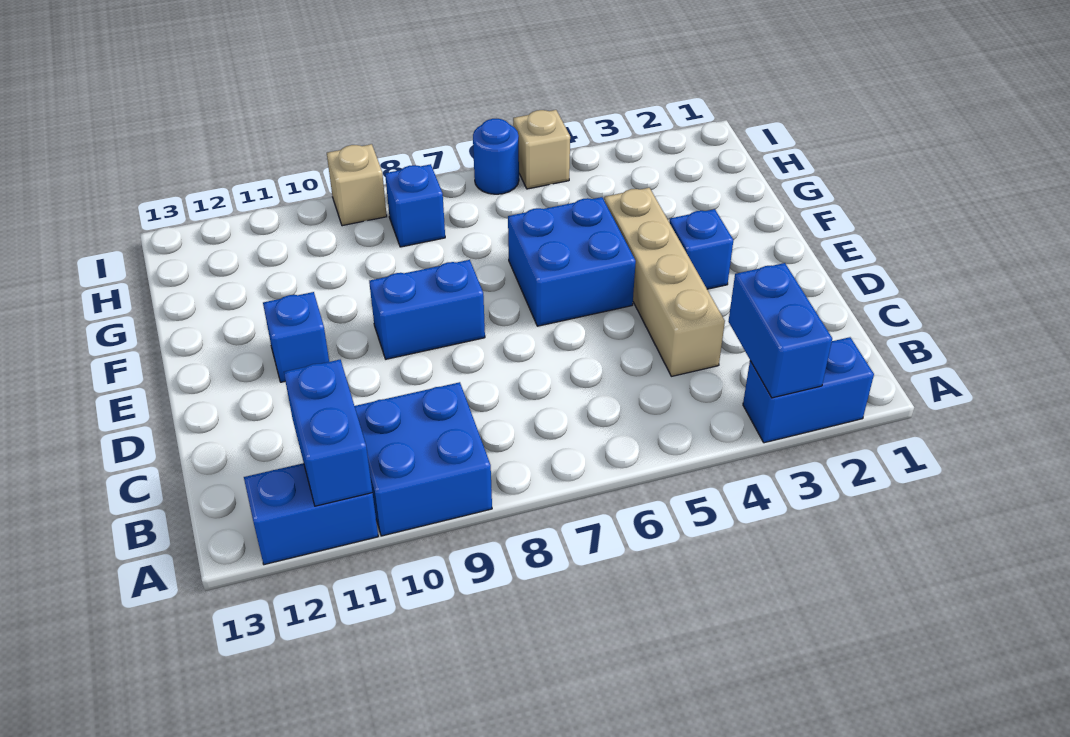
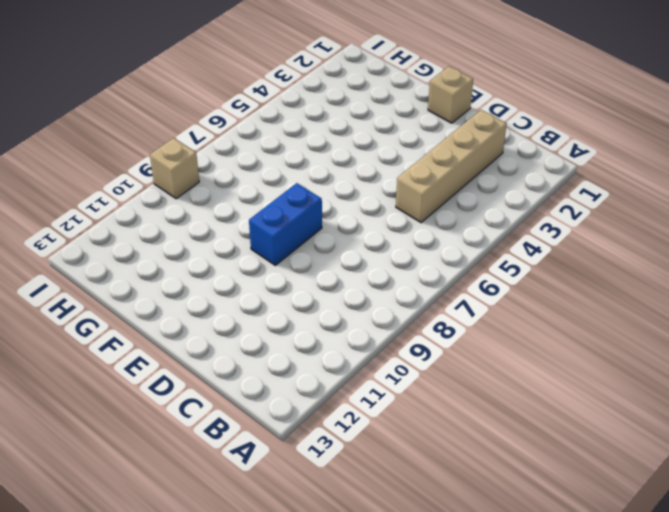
tan brick C2:C5 level 1 -> tan brick C4:F4 level 1
tan brick E1 level 1 -> tan brick I5 level 1
none -> blue brick A2:A3 level 1
none -> blue brick A9:B10 level 1
none -> blue brick A11:A12 level 1

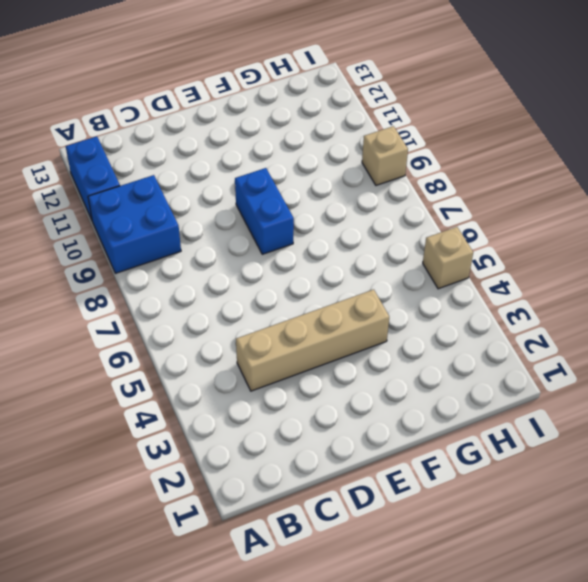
none -> blue brick A2:A3 level 1
none -> blue brick E3 level 1
none -> blue brick E5:F6 level 1

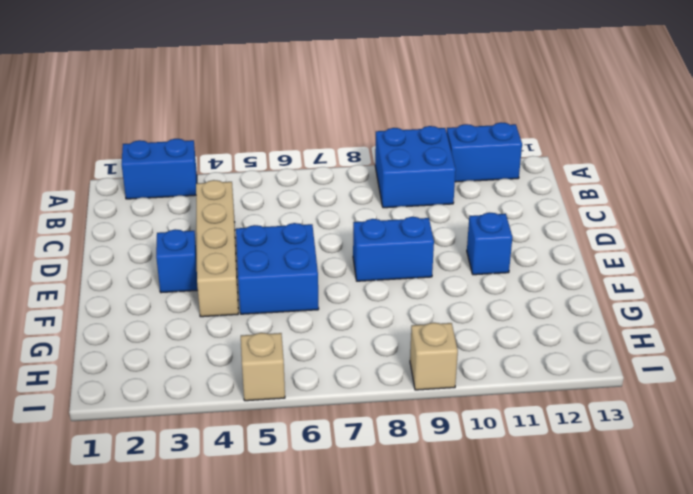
none -> blue brick H8 level 1
none -> blue round brick I6 level 1
none -> blue brick A3:B3 level 2

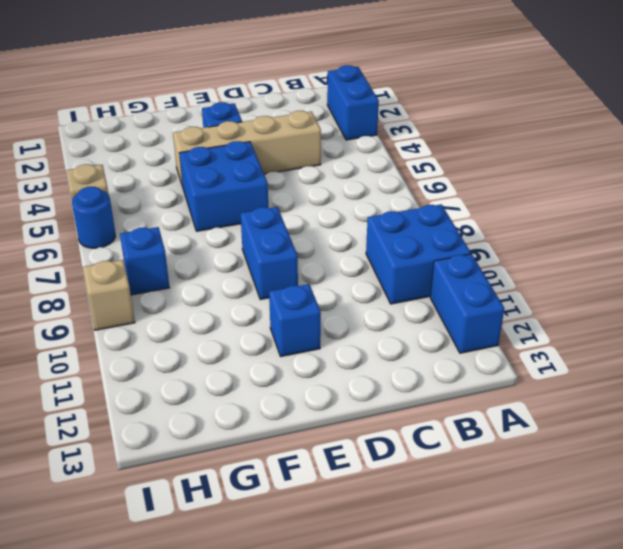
none -> blue brick A3:B3 level 2
none -> blue brick A11:B11 level 2

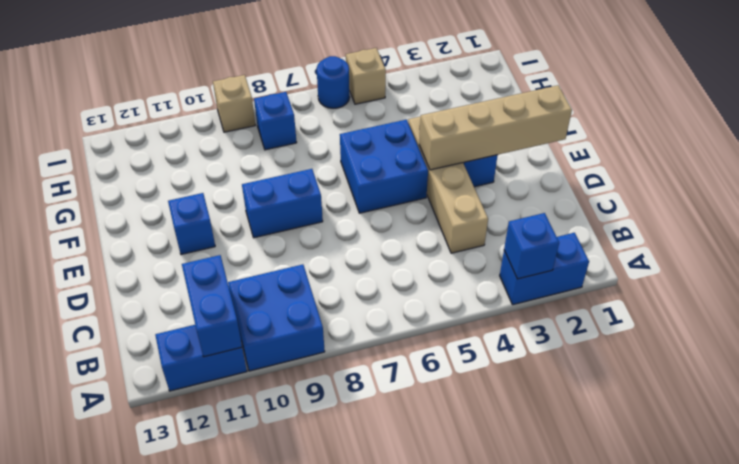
blue brick A3 level 2 -> blue brick A3:B3 level 2
tan brick E1:E4 level 2 -> none

